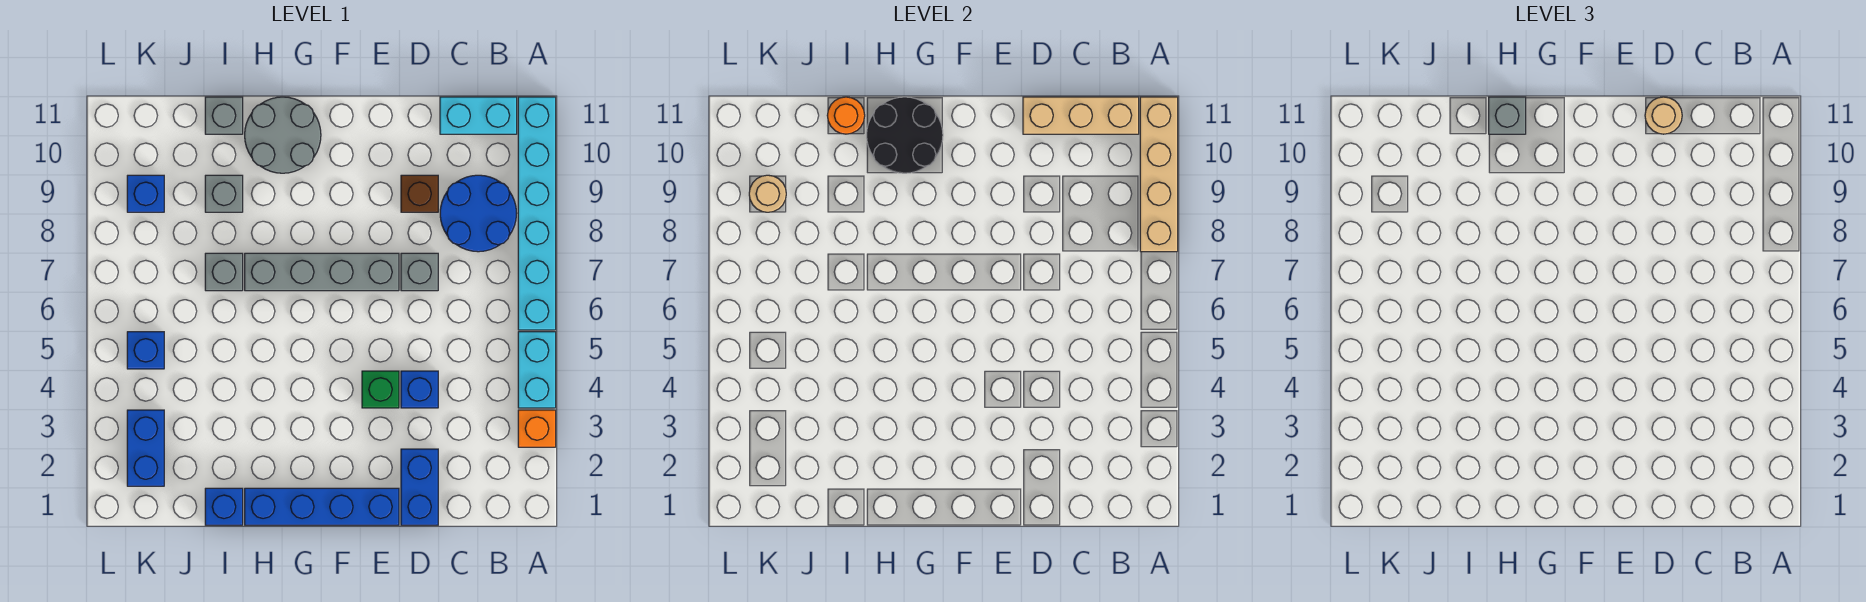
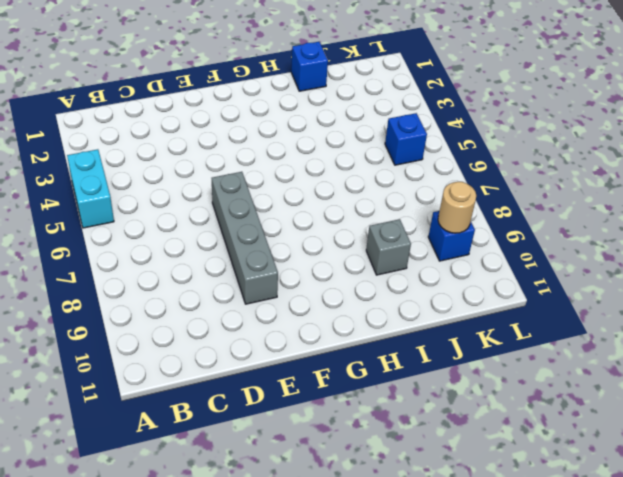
grey brick E6:E9 level 1 -> grey brick E7:H7 level 1
none -> orange brick A3 level 1
none -> cyan brick A6:A11 level 1
none -> blue round brick B8:C9 level 1

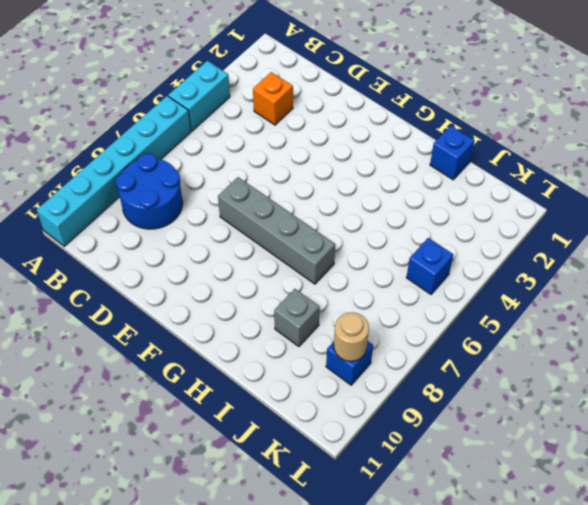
orange brick C3 level 1 -> orange brick A3 level 1
none -> cyan brick B11:C11 level 1
none -> blue brick D1:D2 level 1
none -> blue brick D4 level 1

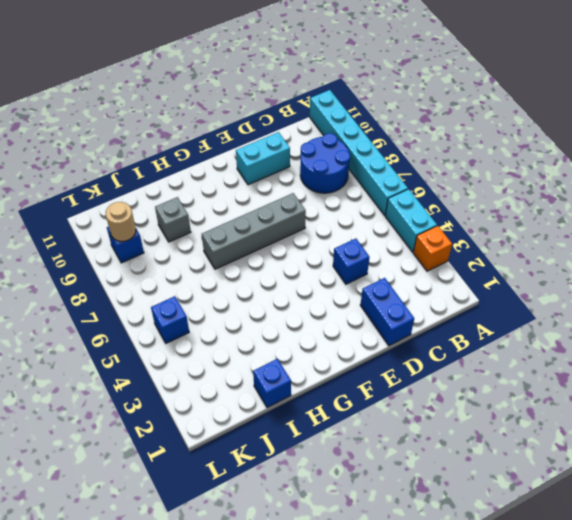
cyan brick D10:E10 level 1 -> cyan brick B11:C11 level 1
none -> grey brick D7 level 1
none -> brown brick D9 level 1
none -> blue brick E1:H1 level 1

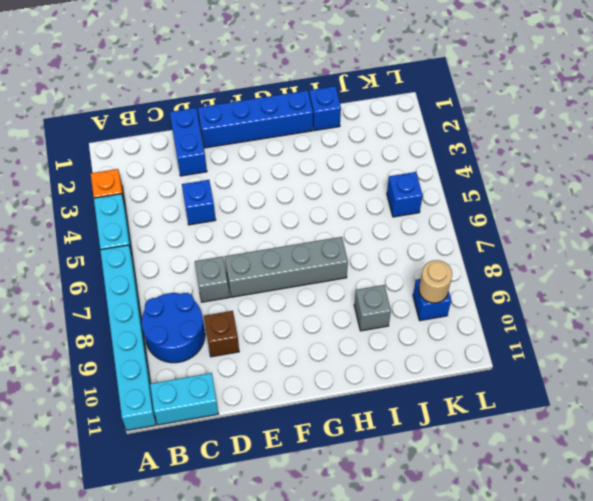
none -> green brick E4 level 1
none -> grey round brick G10:H11 level 1
none -> grey brick I7 level 1

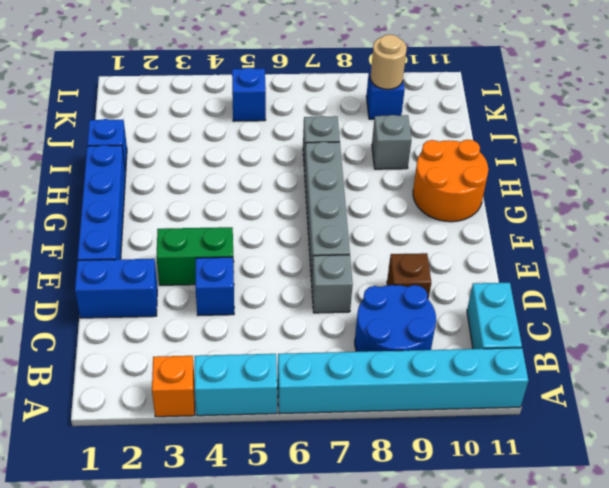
green brick E3:E4 level 1 -> green brick E4 level 1
orange round brick G10:H11 level 1 -> grey round brick G10:H11 level 1
none -> grey brick I11 level 1
none -> blue brick K2:K3 level 1
none -> tan brick A8:A11 level 2

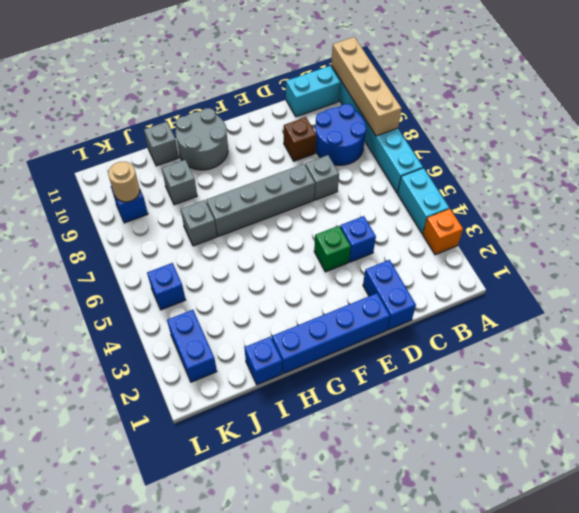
none -> tan brick B11:D11 level 2
none -> black round brick G10:H11 level 2
none -> orange round brick I11 level 2

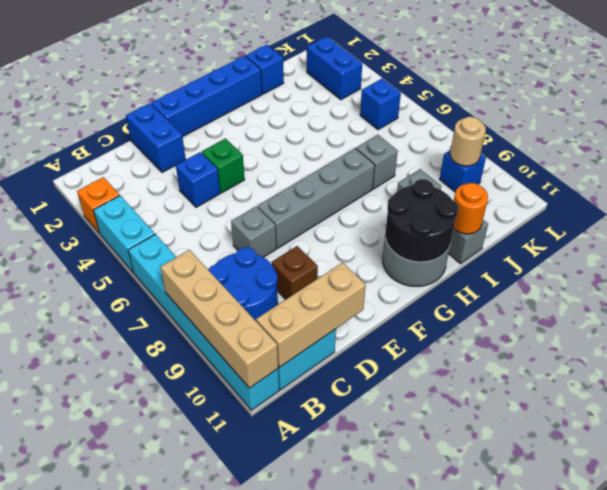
none -> tan round brick D11 level 3
none -> grey brick H11 level 3

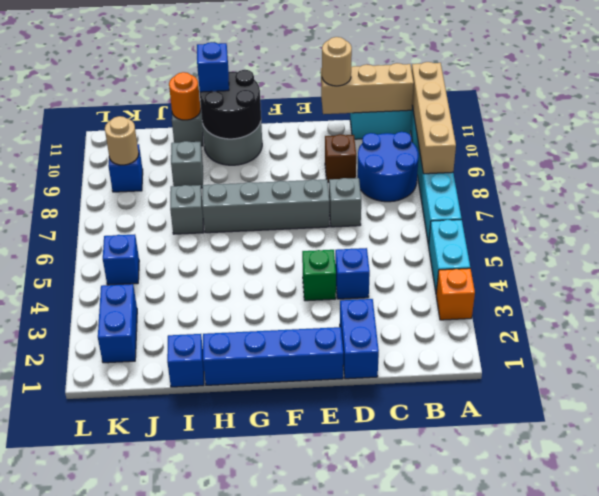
blue brick H11 level 3 -> grey brick H11 level 3

